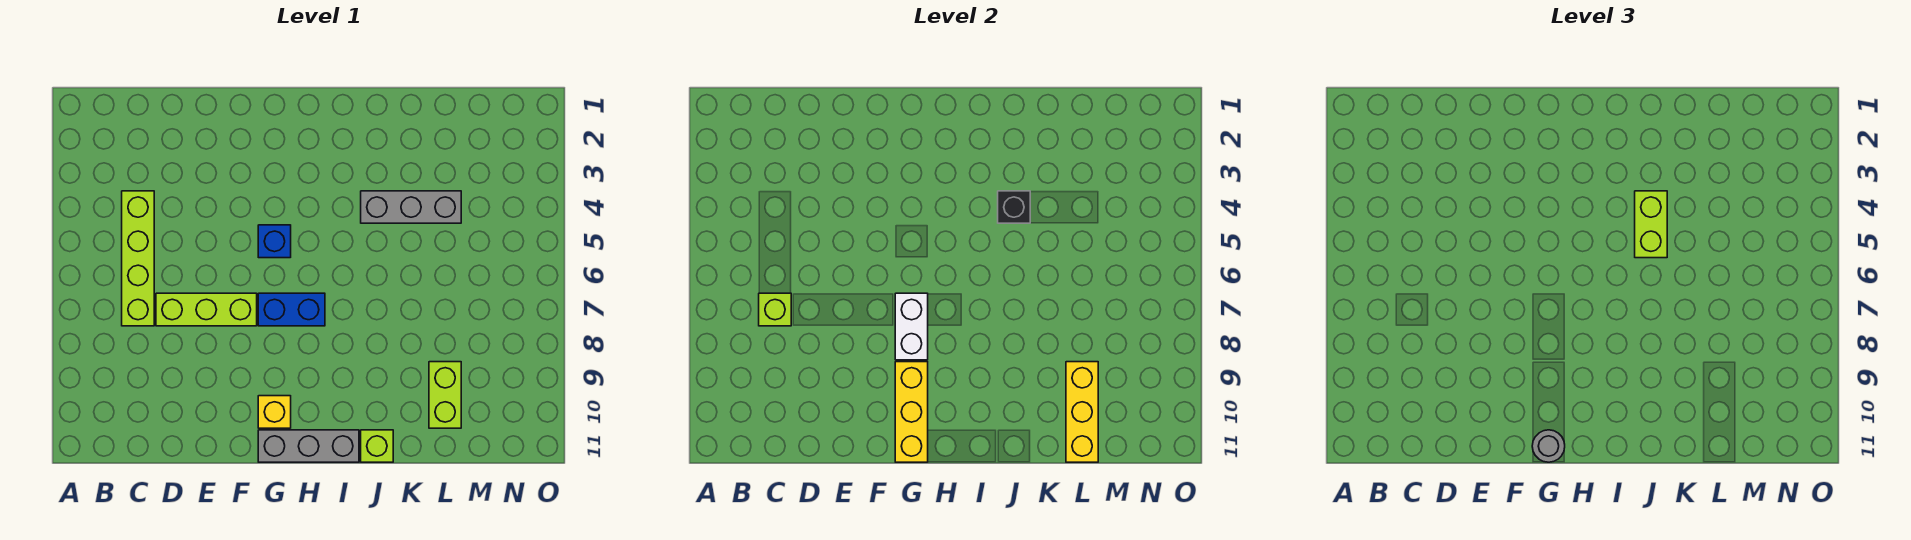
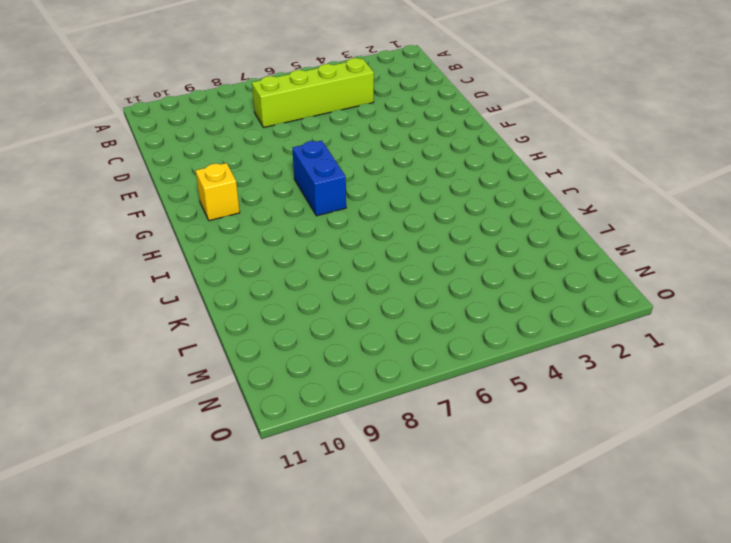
none -> lime brick D7:F7 level 1
none -> blue brick G5 level 1
none -> grey brick G11:I11 level 1

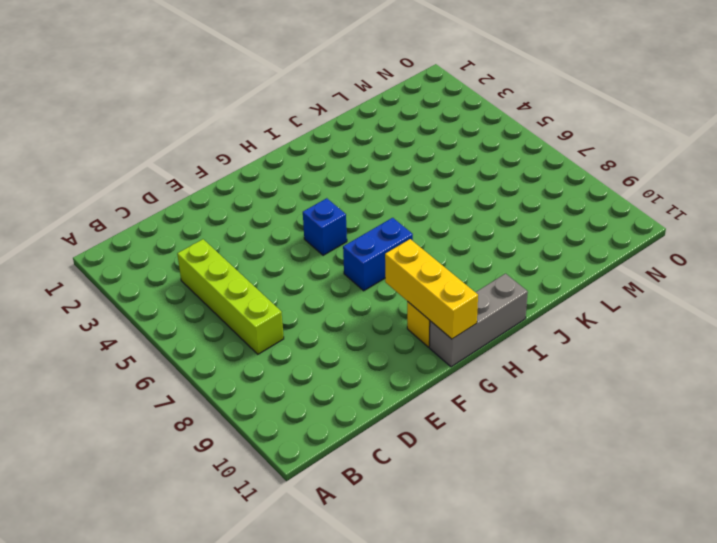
none -> lime brick D7:F7 level 1
none -> grey brick J4:L4 level 1
none -> lime brick J11 level 1

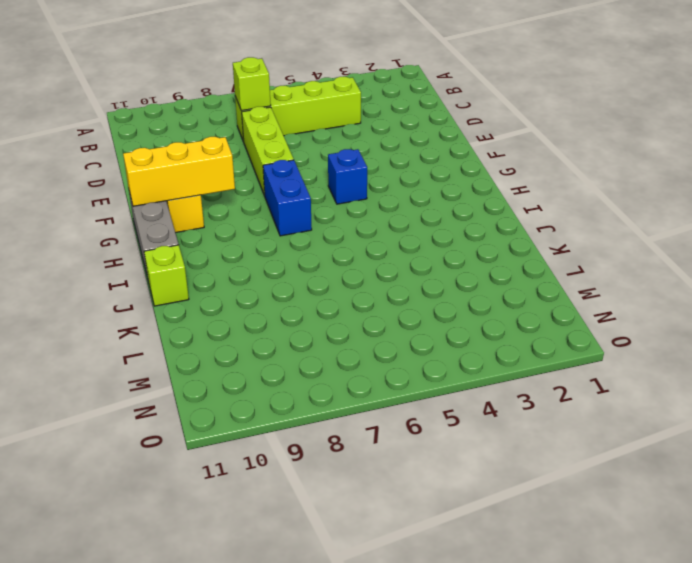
none -> grey brick J4:L4 level 1
none -> lime brick L9:L10 level 1
none -> white brick G7:G8 level 2

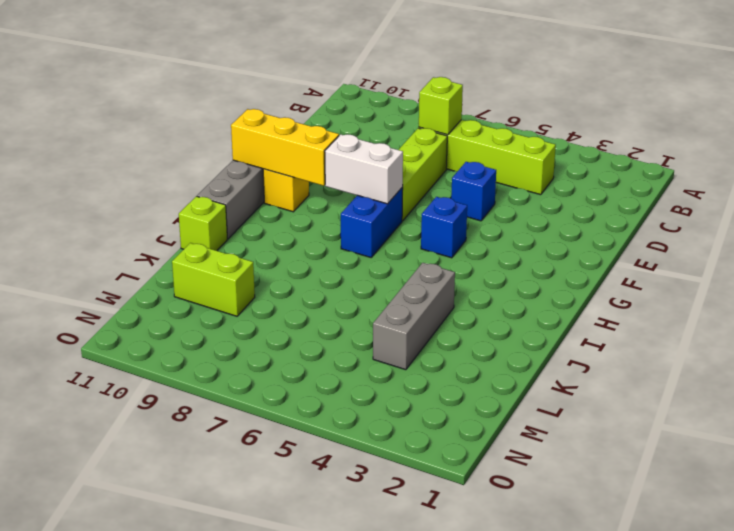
blue brick E5 level 1 -> none
none -> black brick J4 level 2
none -> yellow brick L9:L11 level 2
none -> grey round brick G11 level 3

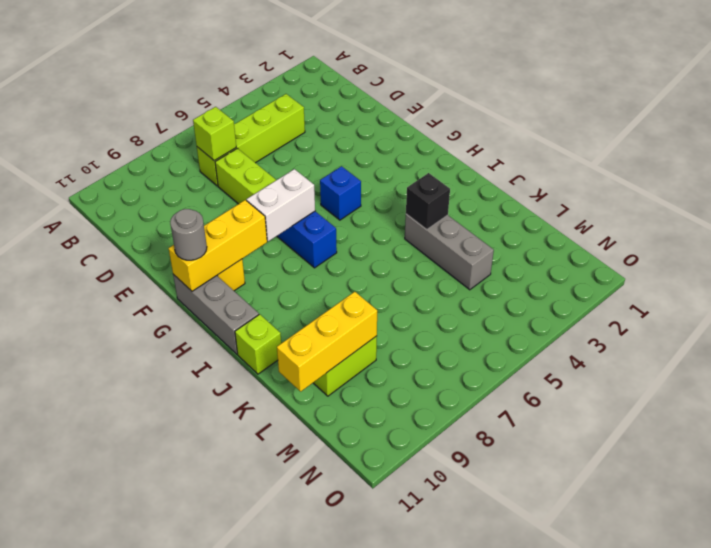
none -> lime brick J4:J5 level 3

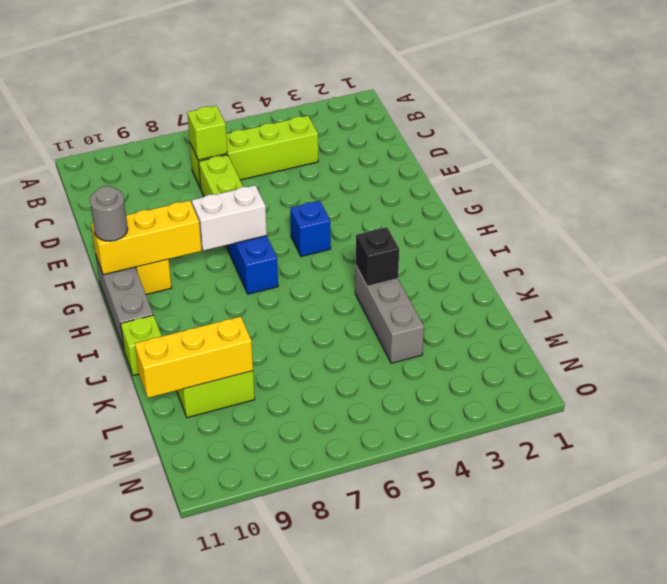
none -> lime brick J4:J5 level 3

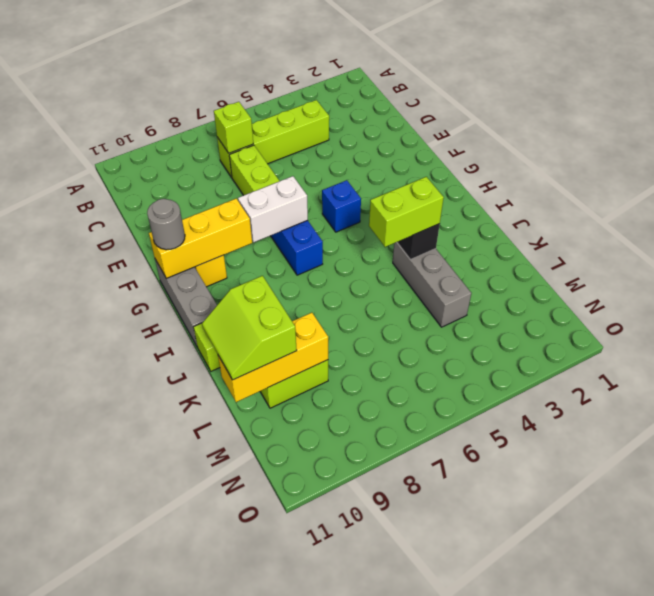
lime slope K10:L11 level 3 top 10 -> none

